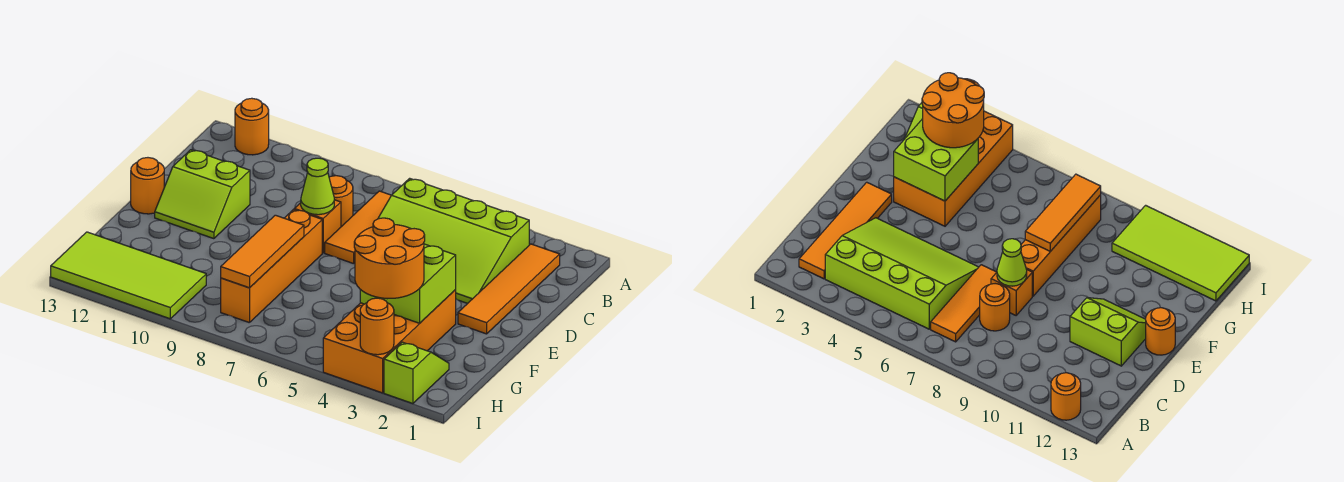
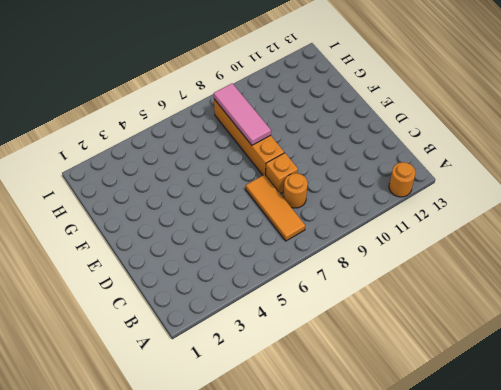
pink tile F8:H8 level 2 -> orange tile F8:H8 level 2
none -> orange tile B2:E2 level 1
none -> lime slope B3:D6 level 1 top B
none -> lime slope D11:E12 level 1 top D

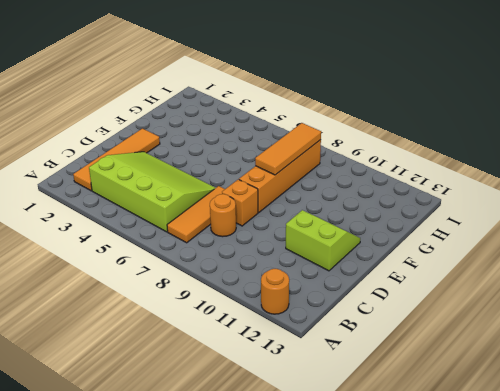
none -> orange round brick E13 level 1
none -> orange brick F3:I4 level 1
none -> lime slope H2:I2 level 1 top I

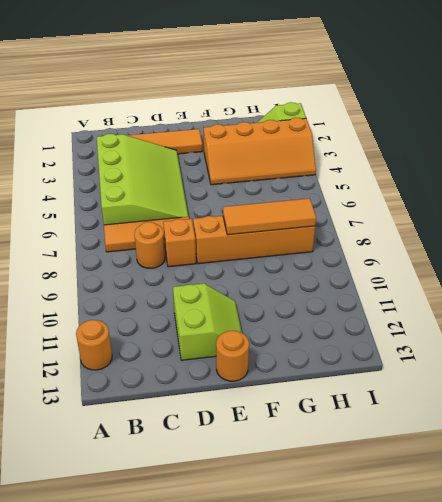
orange slope F3:I4 level 1 top 3 -> orange brick F3:I4 level 1
none -> lime tile H10:I13 level 1
none -> lime cone D8 level 2
none -> lime brick F3:G4 level 2

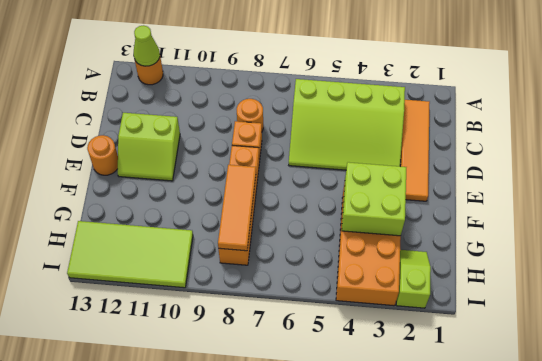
lime cone A12 level 2 -> lime cone D8 level 2
none -> orange tile B7:D7 level 1
none -> orange round brick I3 level 2
none -> orange round brick G3:H4 level 3

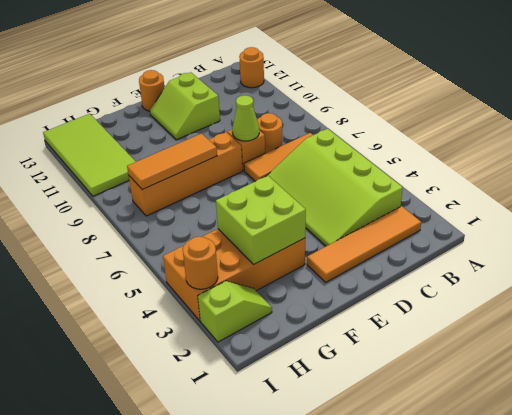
none -> orange round brick G3:H4 level 3

